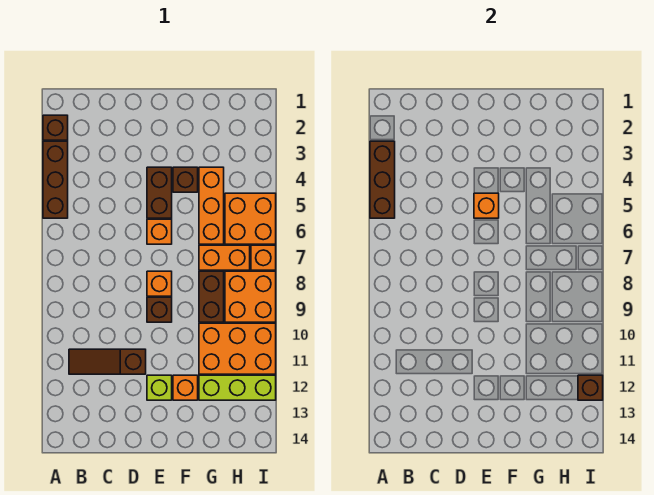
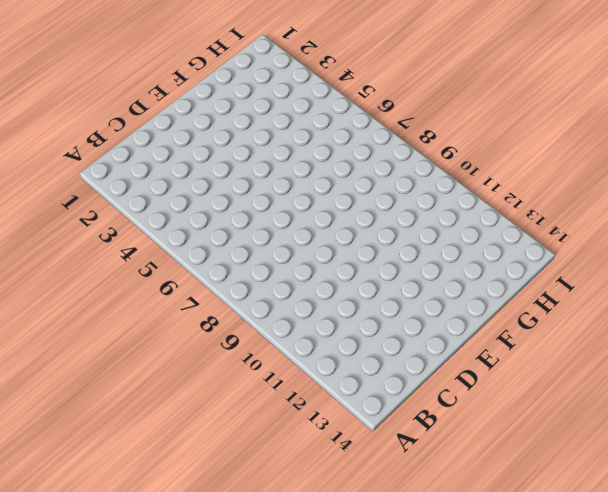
none -> brown brick A2 level 1
none -> brown brick A3:A5 level 1
none -> brown slope B11:D11 level 1 top D

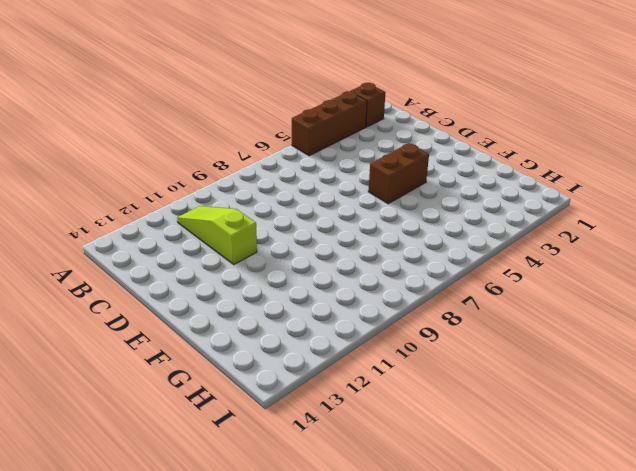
lime slope B11:D11 level 1 top D -> brown slope B11:D11 level 1 top D
none -> orange brick E6 level 1
none -> orange brick E8 level 1
none -> brown brick E9 level 1

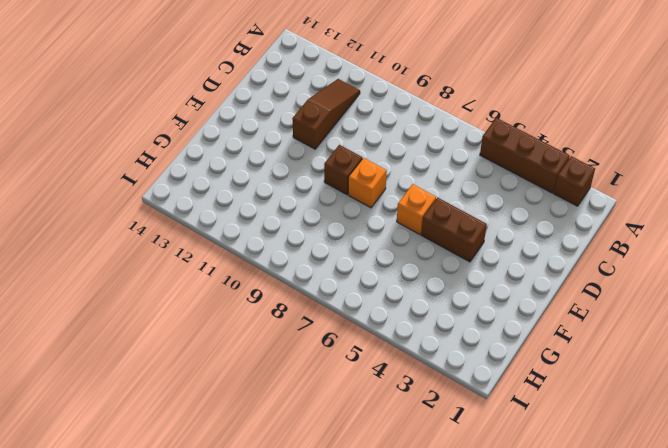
none -> lime brick E12 level 1
none -> brown brick F4 level 1
none -> orange brick F12 level 1

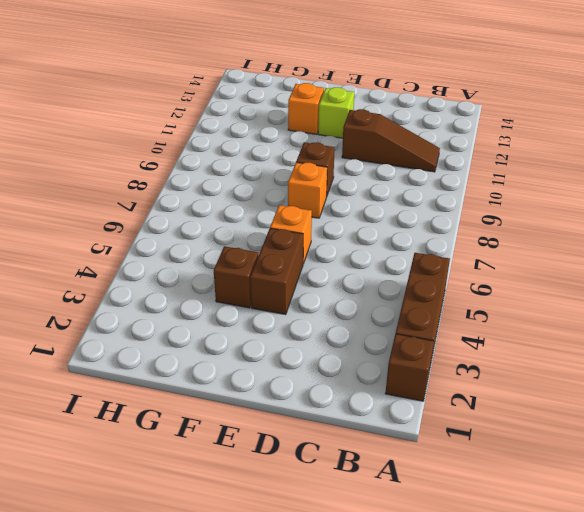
none -> orange brick G4:G6 level 1
none -> orange brick G7:H7 level 1
none -> brown brick G8:G9 level 1

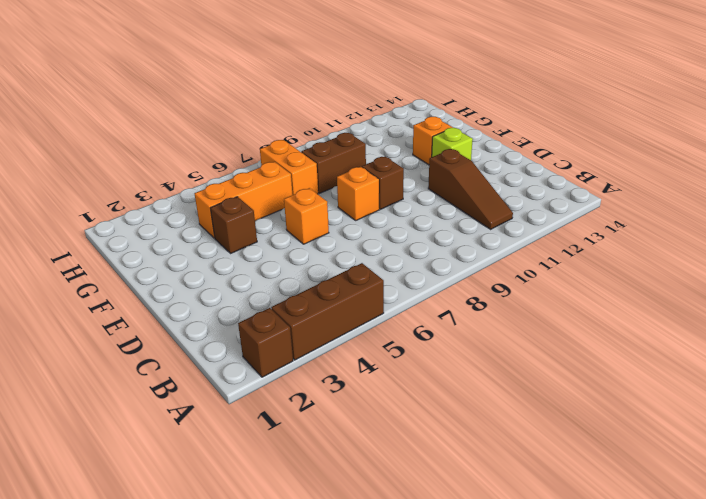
none -> brown brick E4:E5 level 1
none -> orange brick G10:I11 level 1
none -> lime brick G12:I12 level 1

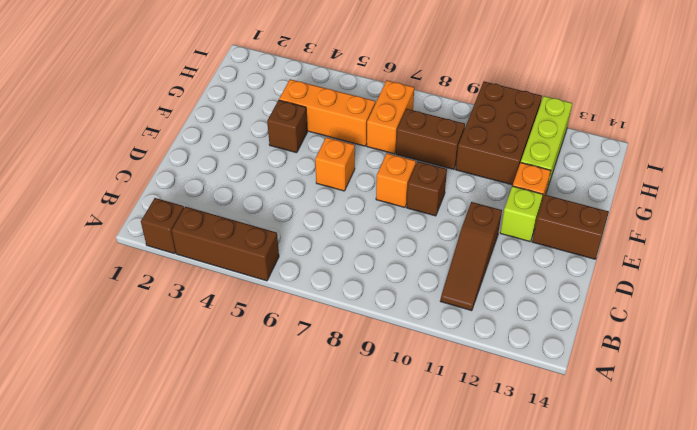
brown brick E13:E14 level 1 -> brown brick E4:E5 level 1
brown brick G10:I11 level 1 -> orange brick G10:I11 level 1
none -> orange brick H5:I6 level 1
none -> orange brick H8:I9 level 1
none -> orange brick I7 level 1

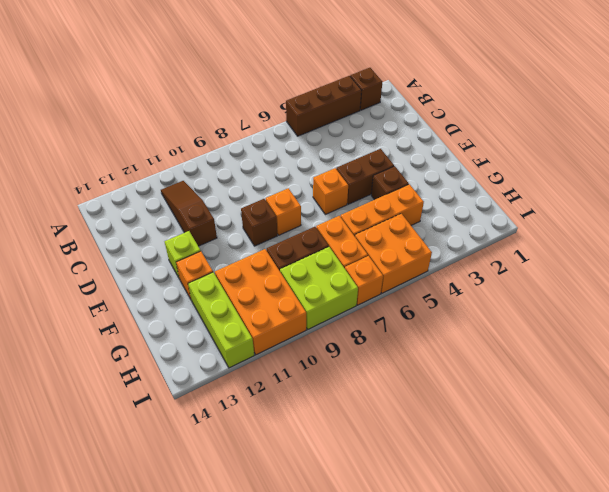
lime brick H8:I9 level 1 -> orange brick H8:I9 level 1
none -> brown brick A3:A5 level 2
none -> orange brick E5 level 2
none -> brown brick I12 level 2

